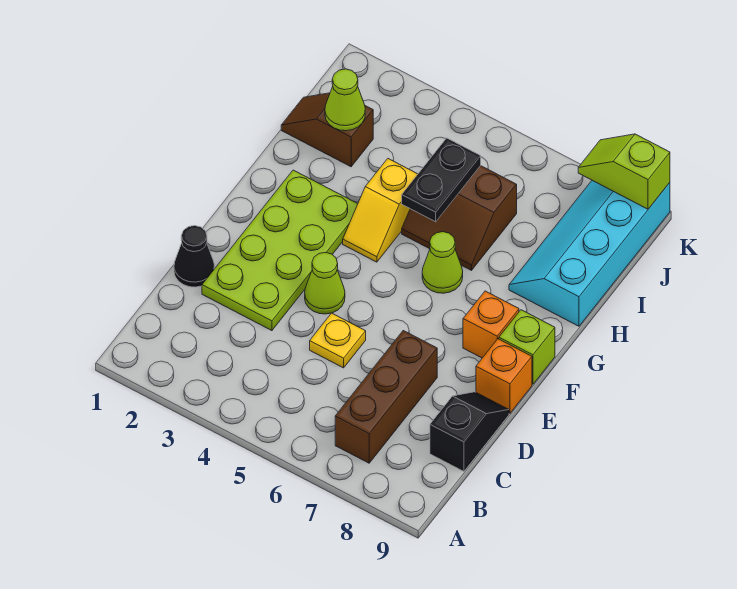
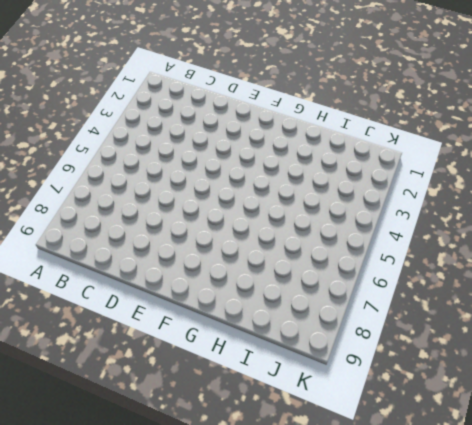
none -> brown brick B7:D7 level 1
none -> black slope C9:D9 level 1 top C
none -> black cone D1 level 1

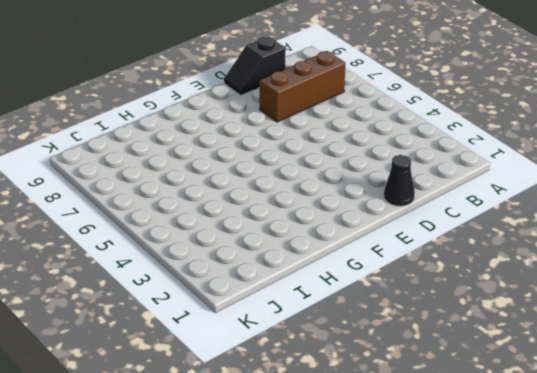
none -> lime plate D2:G3 level 1
none -> yellow plate D5 level 1
none -> lime cone E4 level 1

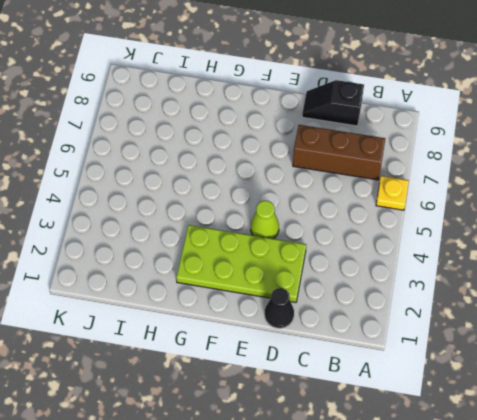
yellow plate A6 level 1 -> yellow plate D5 level 1
none -> orange brick E9 level 1
none -> orange brick F8 level 1
none -> lime brick F9 level 1

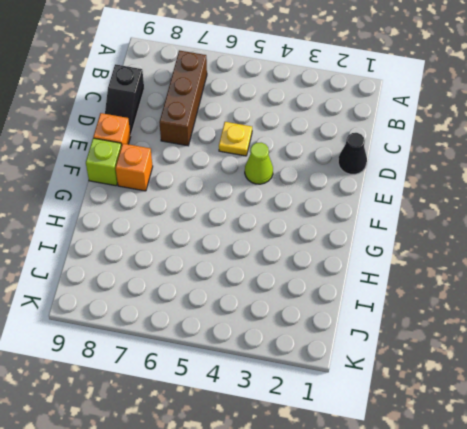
none -> lime plate D2:G3 level 1
none -> yellow slope G4:H4 level 1 top H
none -> lime cone G6 level 1

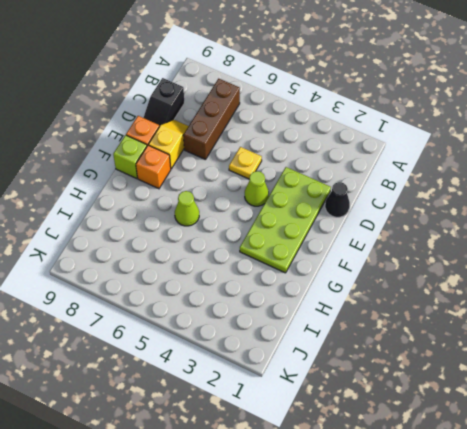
yellow slope D8:E8 level 1 top E -> yellow slope G4:H4 level 1 top H
none -> brown slope H5:I6 level 1 top I
none -> cyan slope H8:K9 level 1 top 9
none -> brown slope I1:I2 level 1 top 2

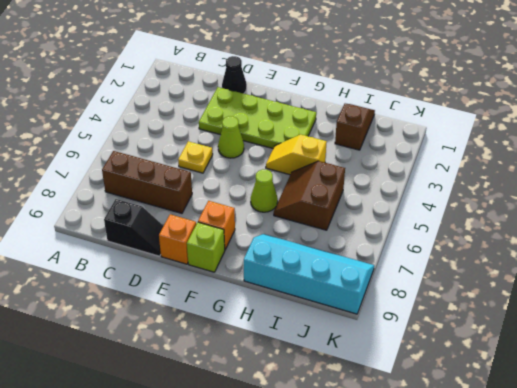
none -> black plate H5:I5 level 2
none -> lime cone I2 level 2
none -> lime slope K8:K9 level 2 top 9

